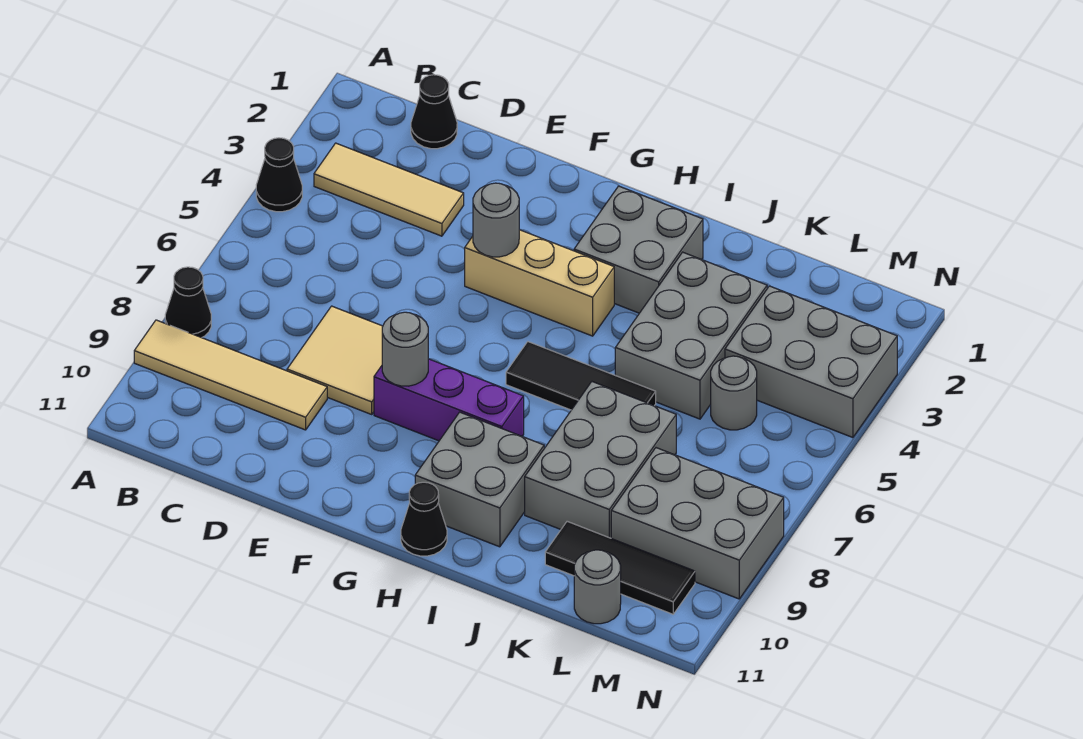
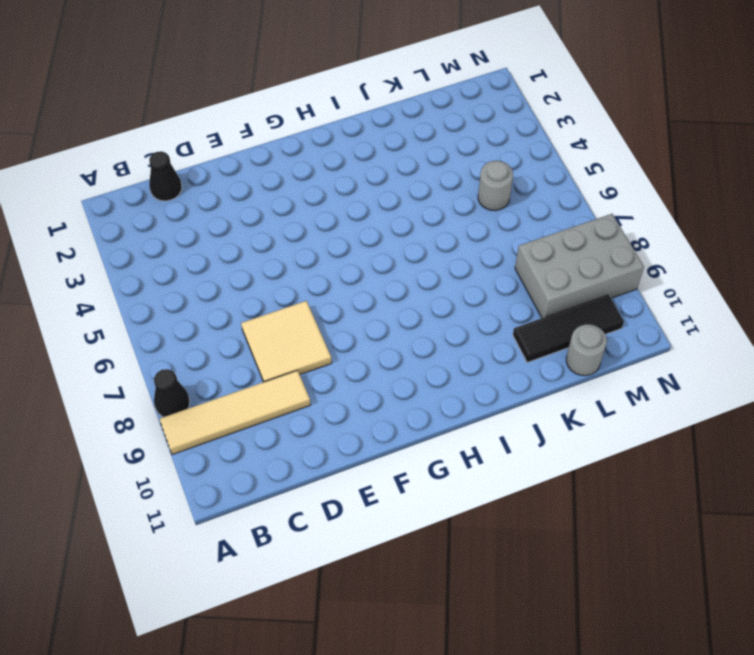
none -> black cone A4 level 1
none -> tan tile B3:D3 level 1
none -> tan brick F4:H4 level 1

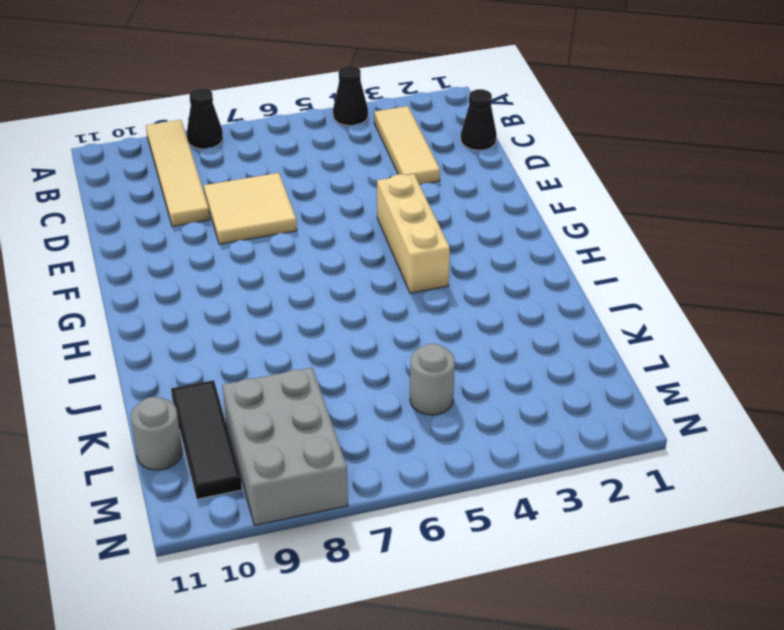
none -> purple brick F8:H8 level 1
none -> grey brick H2:I3 level 1
none -> black tile H6:J6 level 1

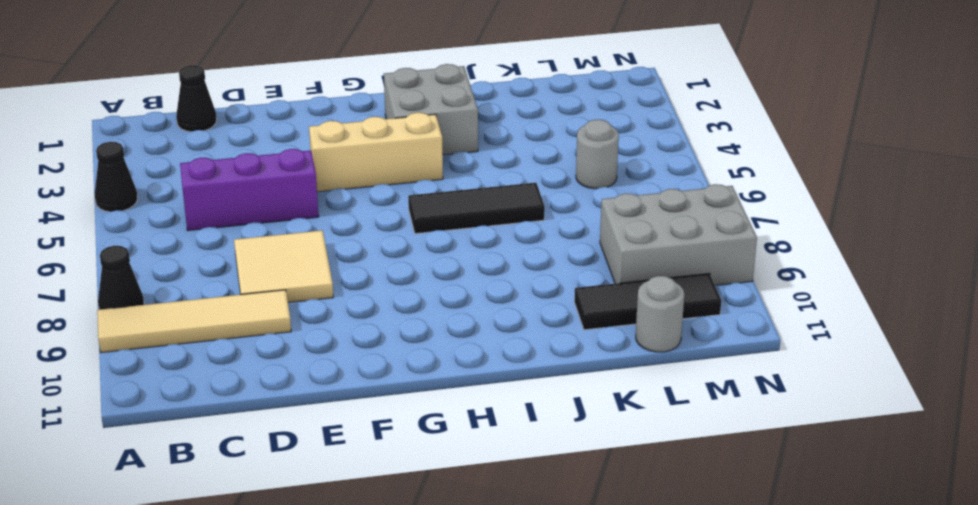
purple brick C5:E5 level 1 -> purple brick F8:H8 level 1
none -> tan tile B3:D3 level 1
none -> grey brick H9:I10 level 1
none -> black cone H11 level 1

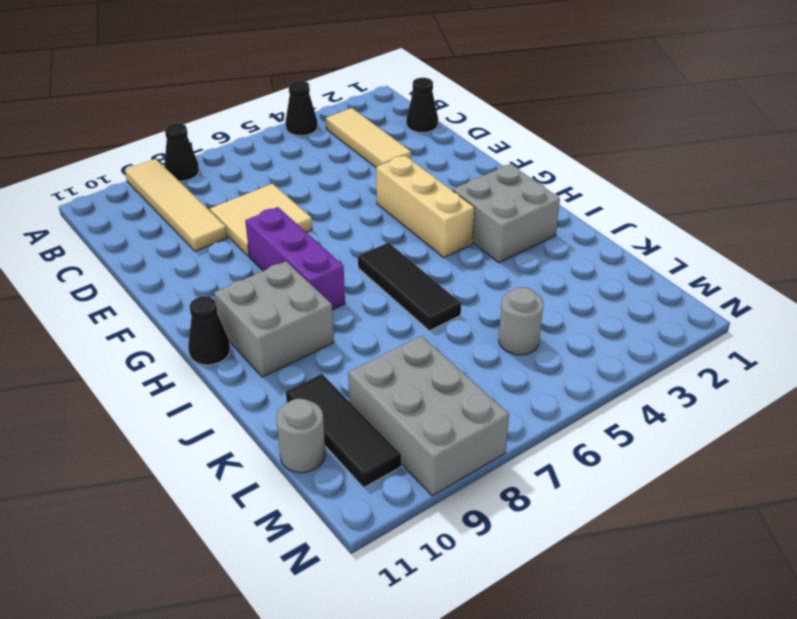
none -> grey brick J3:K5 level 1
none -> grey brick J7:K9 level 1
none -> grey brick L3:N4 level 1

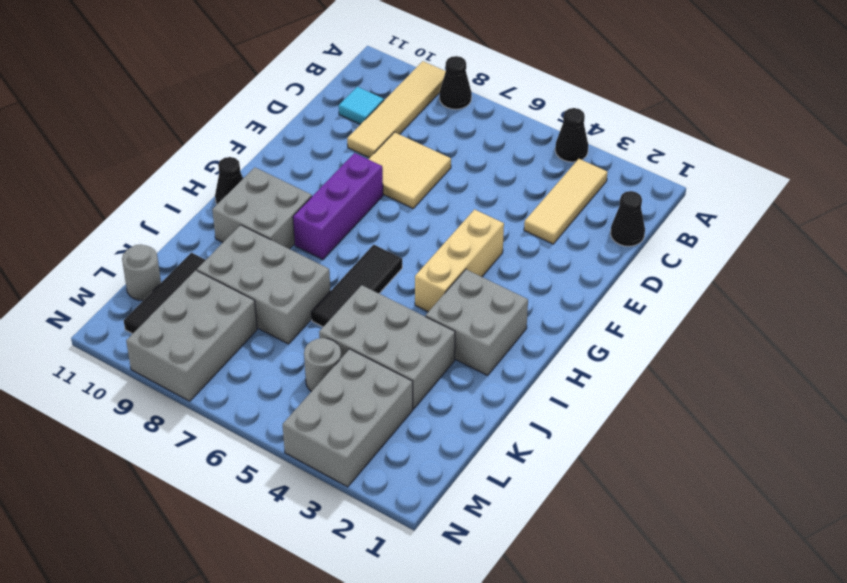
cyan tile C10 level 1 -> none
none -> grey round brick F4 level 2
none -> grey round brick F8 level 2

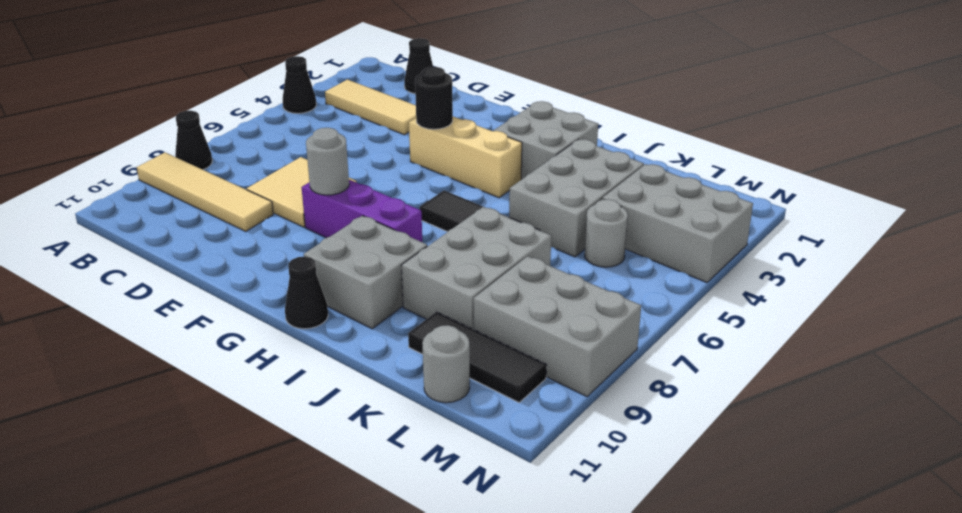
black round brick F4 level 2 -> grey round brick F4 level 2

